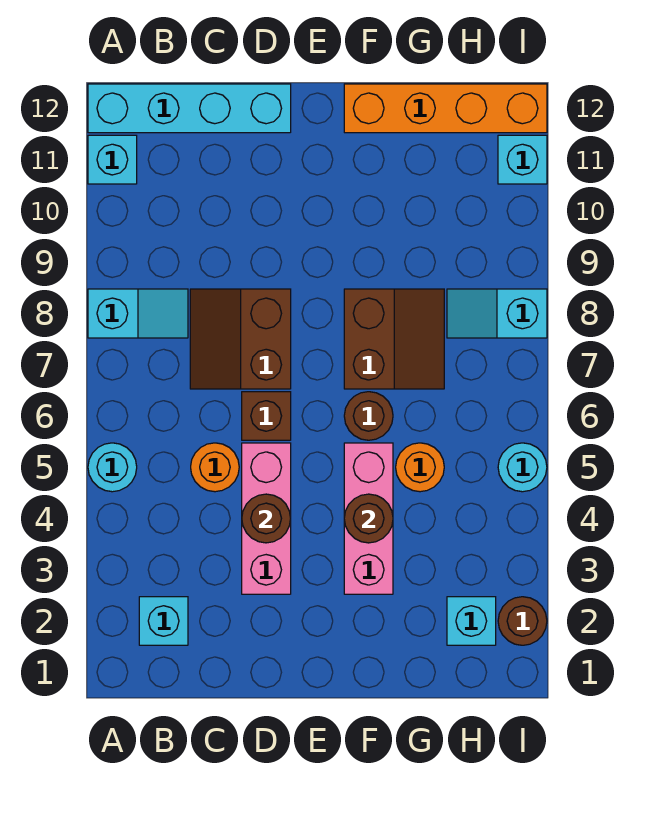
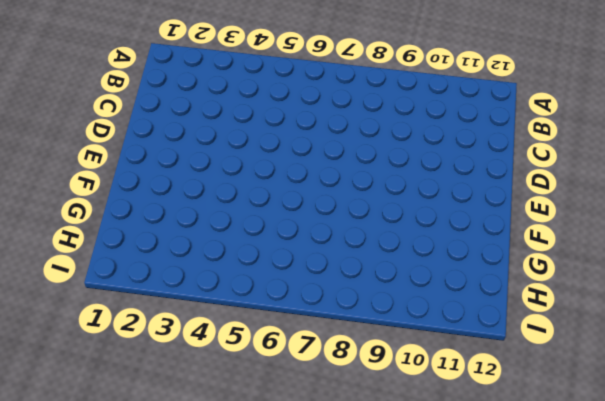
none -> cyan round brick A5 level 1
none -> cyan slope A8:B8 level 1 top A
none -> cyan brick A11 level 1

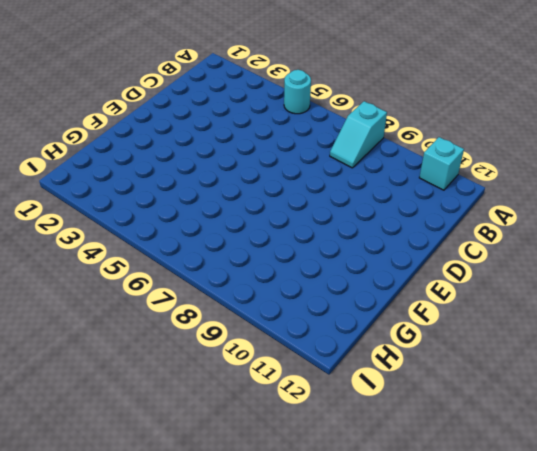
none -> cyan brick A12:D12 level 1
none -> cyan brick B2 level 1
none -> orange round brick C5 level 1

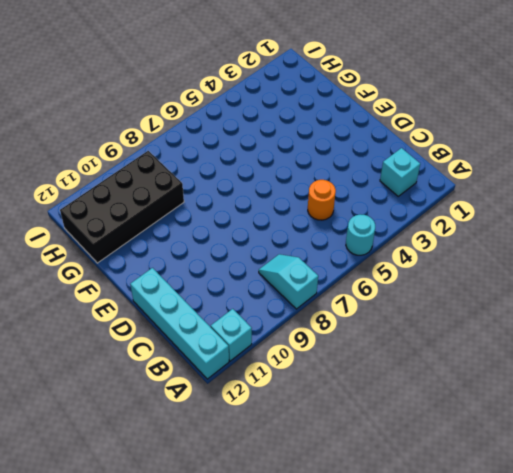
black brick G9:H12 level 1 -> orange brick F12:I12 level 1
none -> brown slope C7:D8 level 1 top D
none -> pink brick D3:D5 level 1
none -> brown brick D6 level 1

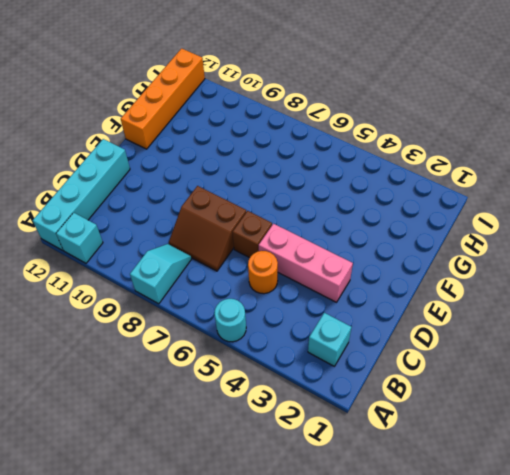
none -> pink brick F3:F5 level 1
none -> brown round brick F6 level 1
none -> brown slope F7:G8 level 1 top F

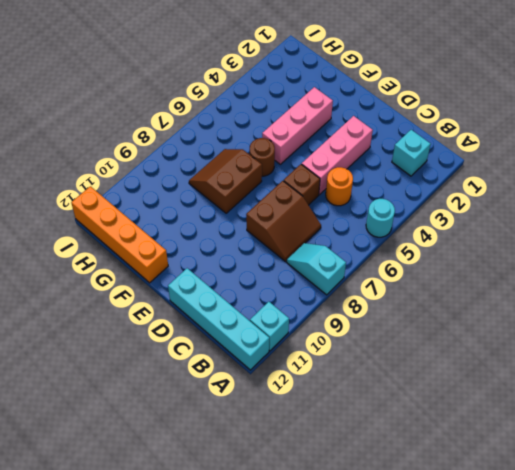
none -> orange round brick G5 level 1
none -> cyan brick H2 level 1
none -> cyan slope H8:I8 level 1 top I

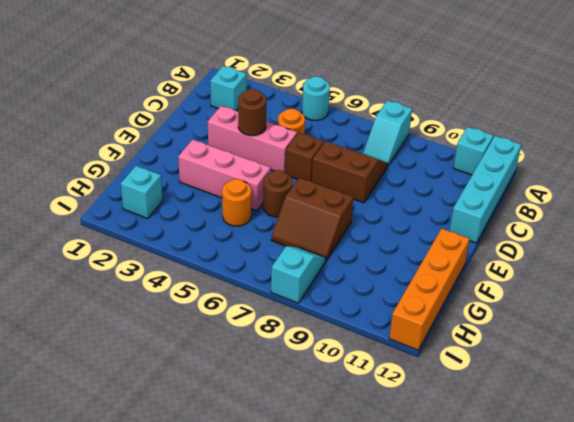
none -> brown round brick I2 level 1
none -> cyan round brick I5 level 1
none -> cyan brick I11 level 1

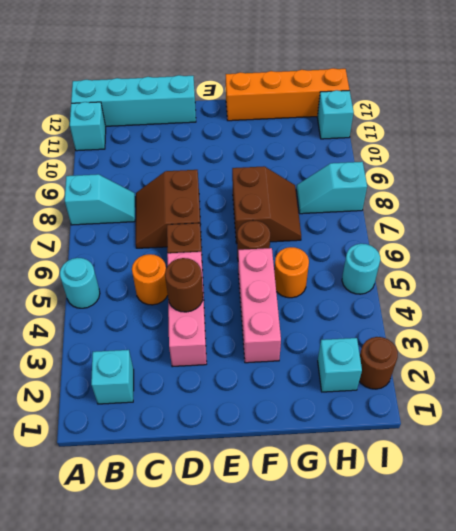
none -> brown round brick F4 level 2

